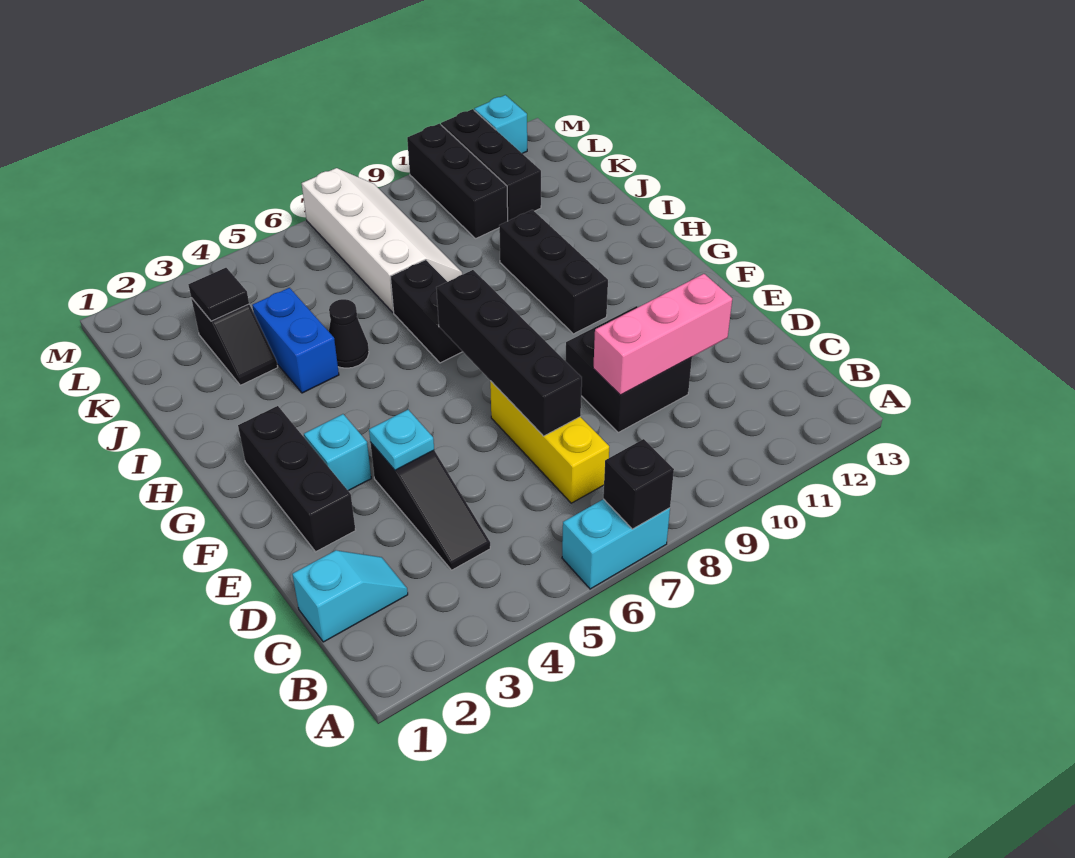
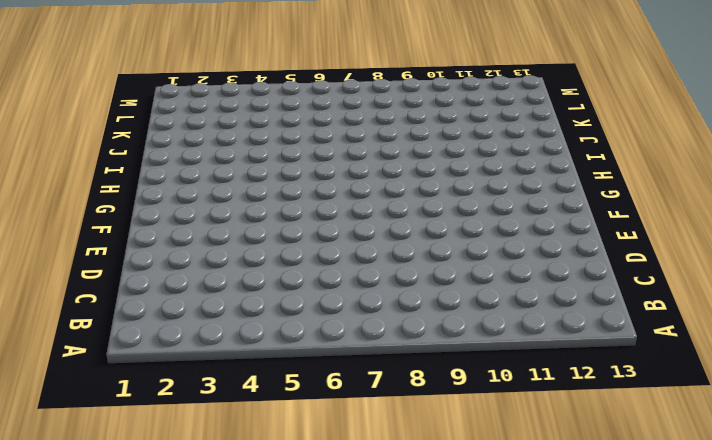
none -> cyan brick A6:A7 level 1
none -> cyan slope C1:C2 level 1 top 1
none -> black slope C4:E4 level 1 top E

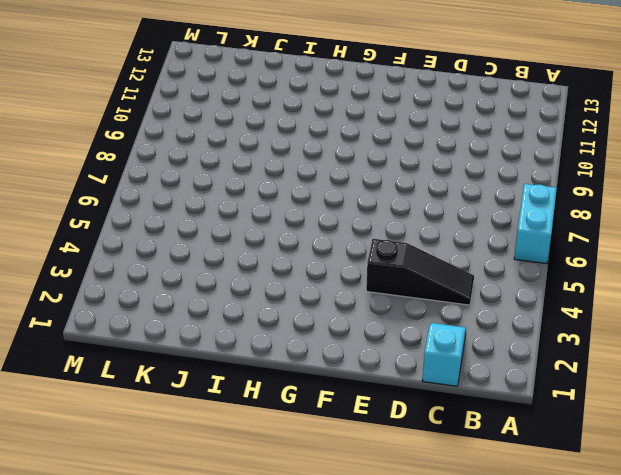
none -> yellow brick C7:E7 level 1
none -> black brick D9:E10 level 1
none -> black brick E2:G2 level 1

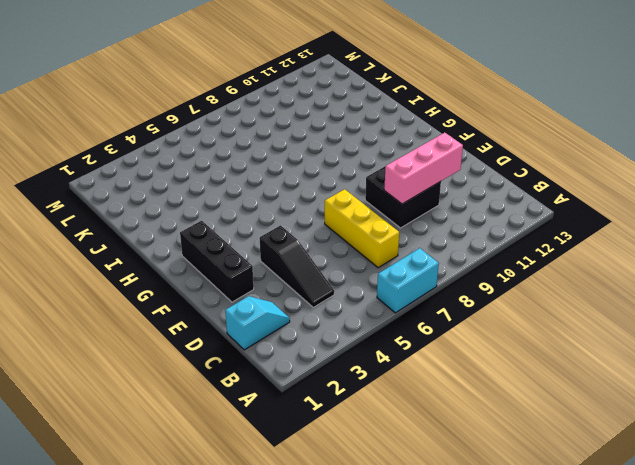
none -> cyan brick F3 level 1
none -> black brick G10:I10 level 1
none -> black brick H7:I7 level 1

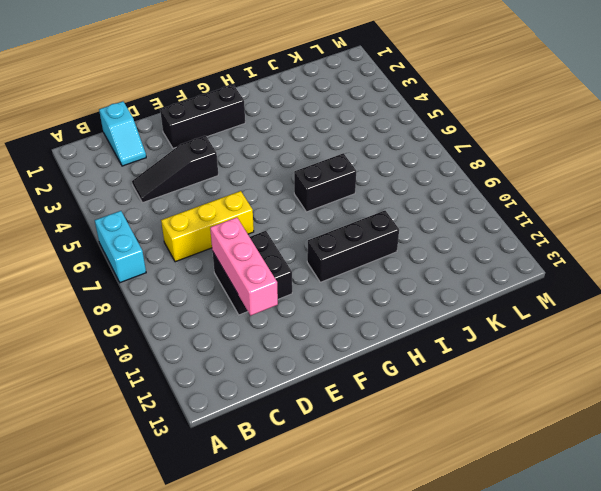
none -> cyan brick F3 level 1
none -> blue brick I4:J4 level 1
none -> black cone I5 level 1

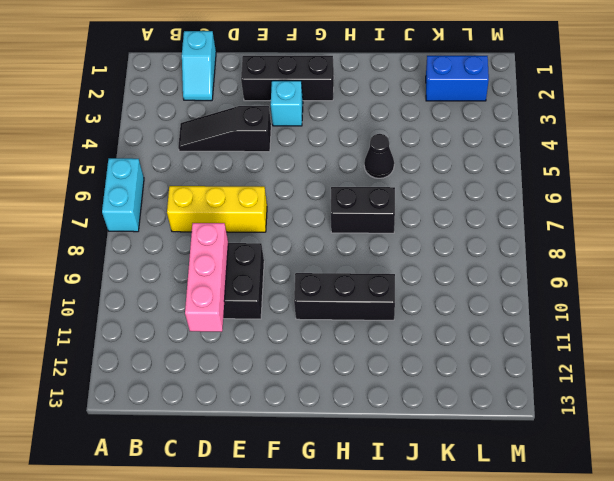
blue brick K2:L2 level 1 -> blue brick I4:J4 level 1
none -> black slope J3:K3 level 1 top K
none -> white slope J7:M8 level 1 top 7
none -> black brick K10:M10 level 1

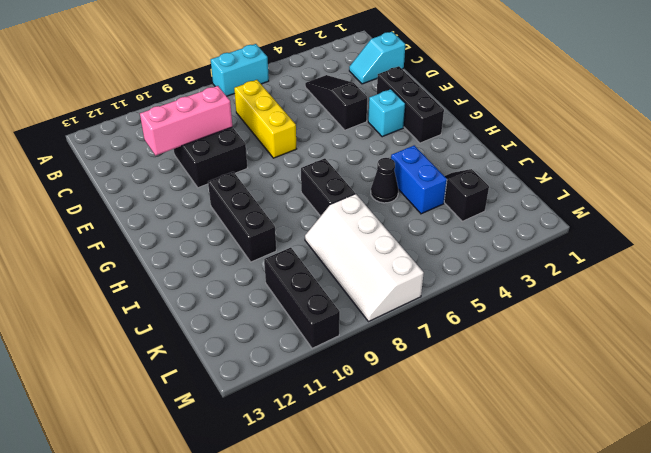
none -> black brick K11:M11 level 1
none -> cyan brick M12 level 1
none -> black brick A7 level 2

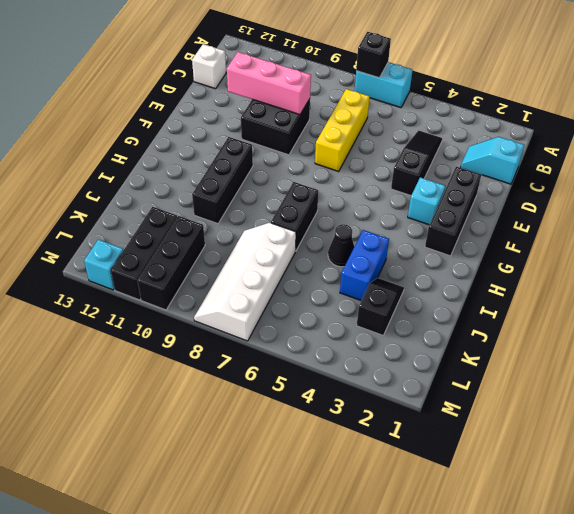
white brick C13 level 1 -> none
none -> black brick D7:G7 level 2
none -> cyan plate E4 level 2
none -> black tile K3 level 2

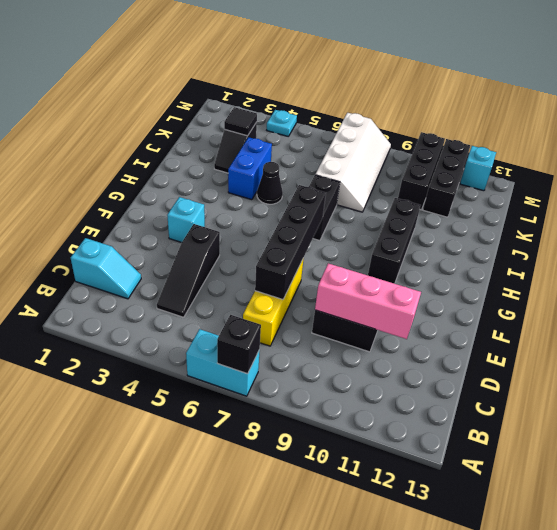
cyan plate M4 level 1 -> cyan plate E4 level 2
none -> black brick E2:G2 level 1

